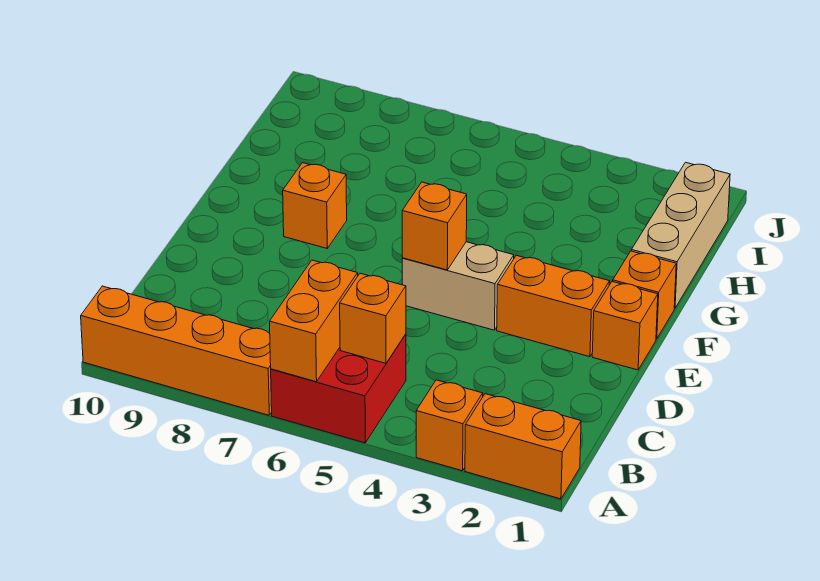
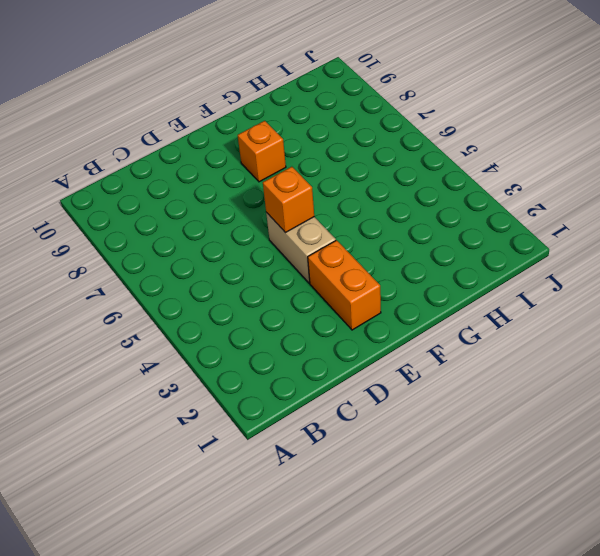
none -> orange brick A1:A2 level 1
none -> orange brick A3 level 1
none -> red brick A5:B6 level 1

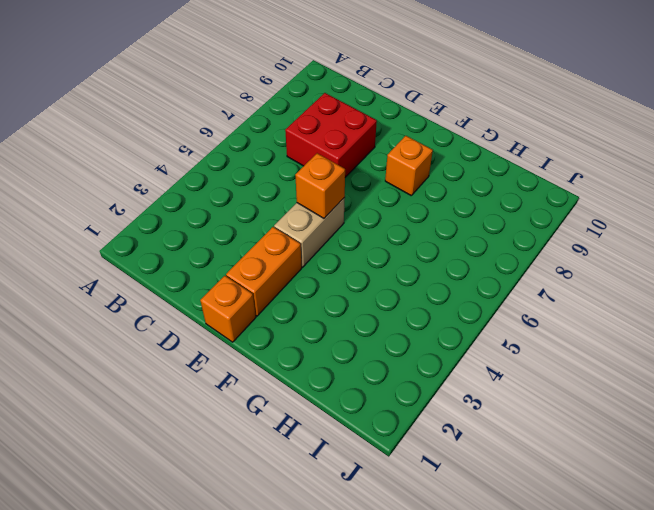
red brick C7:D8 level 1 -> red brick A5:B6 level 1
none -> orange brick A1:A2 level 1
none -> orange brick A3 level 1
none -> orange brick A7:A10 level 1

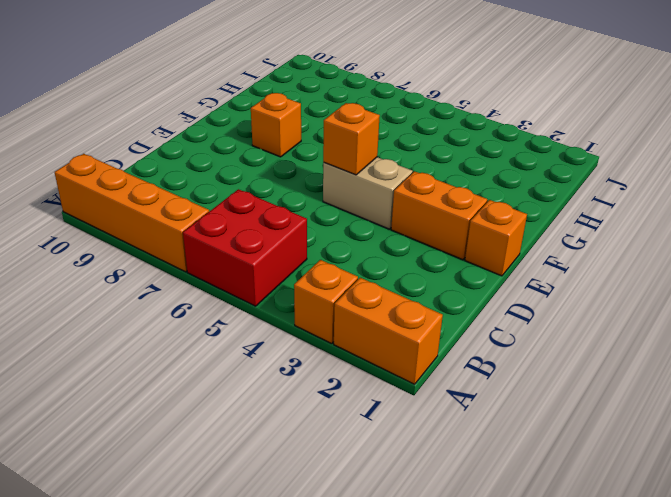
none -> orange brick F1 level 1
none -> tan brick G1:I1 level 1
none -> orange brick A6:B6 level 2

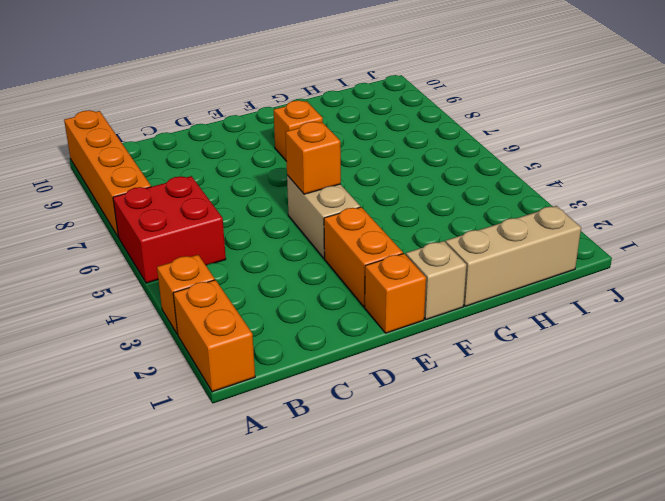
tan brick F1 level 1 -> orange brick F1 level 1
none -> orange brick A6:B6 level 2
none -> orange brick B5 level 2

